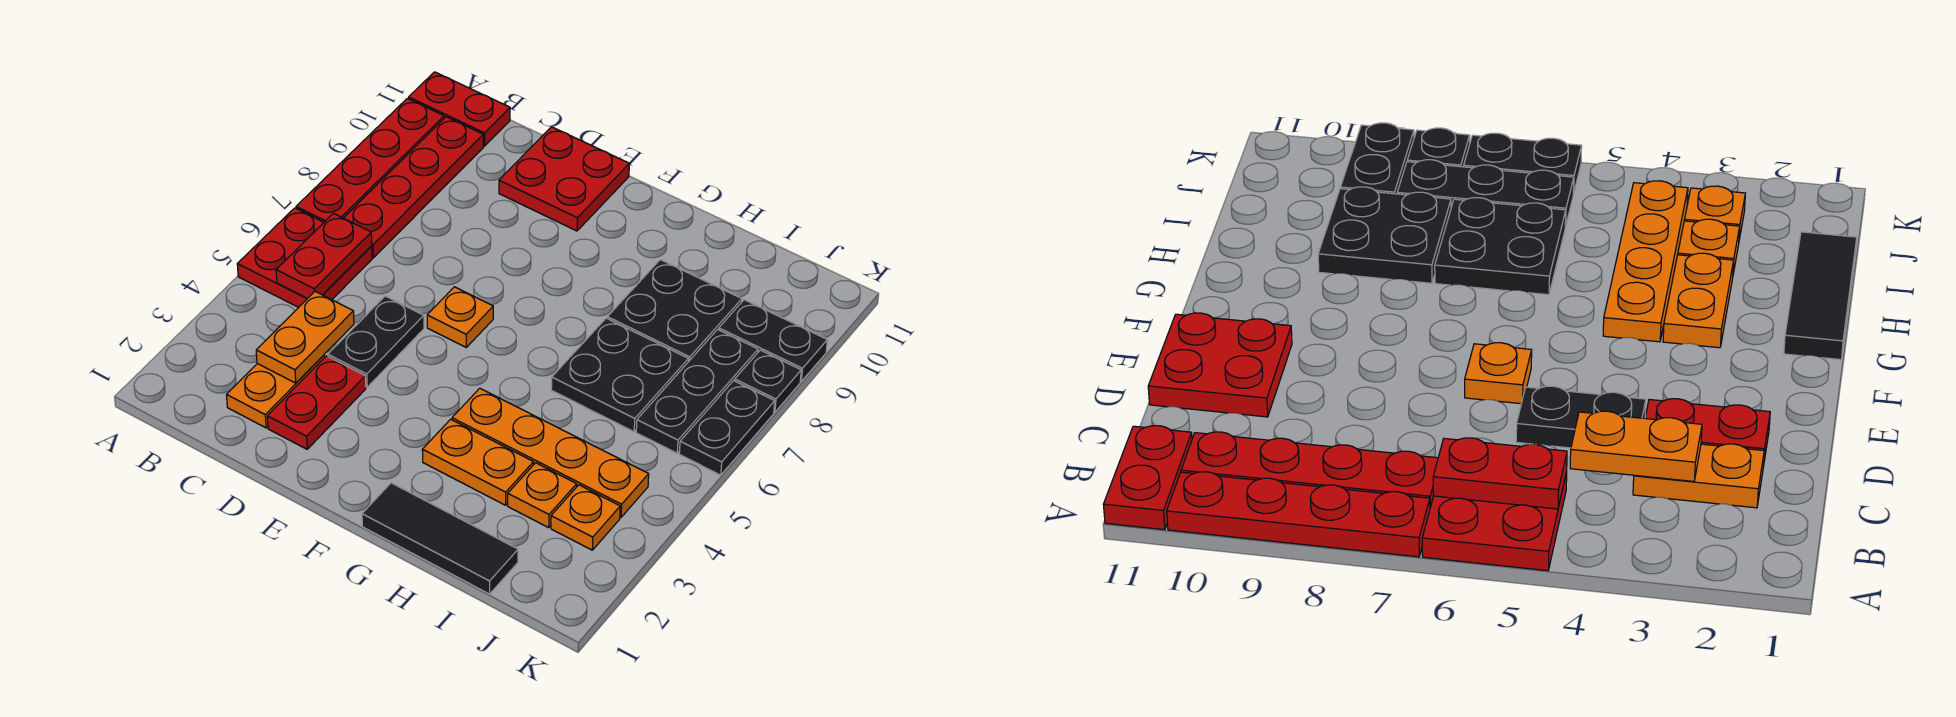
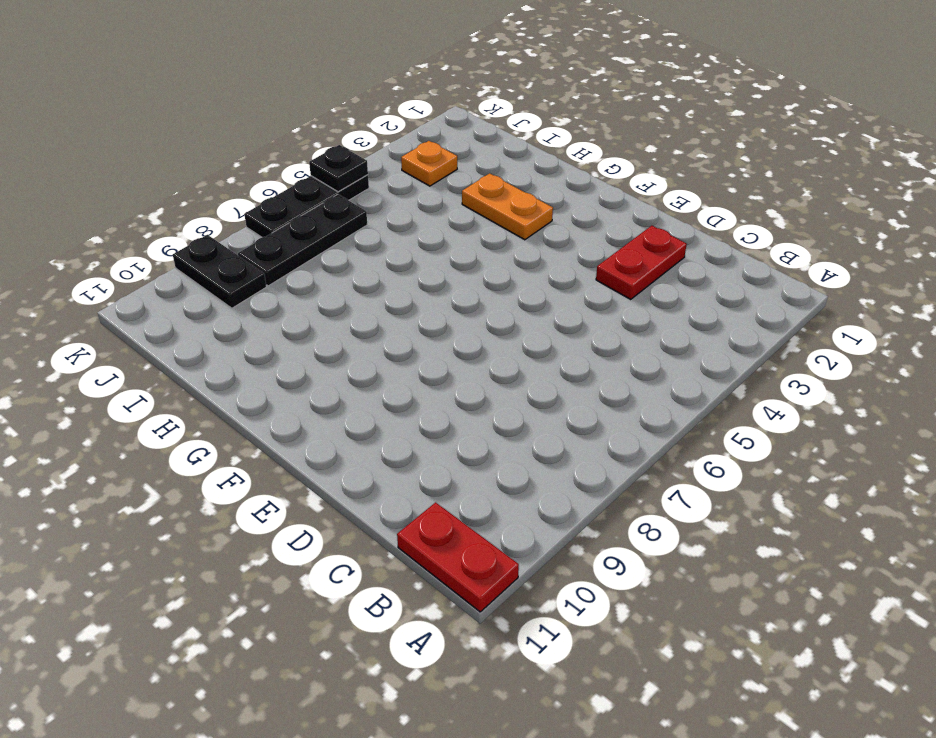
black plate K5:K7 level 1 -> black plate K6:K7 level 1
black plate K5 level 2 -> black plate K8 level 1
none -> red plate A5:B6 level 1
none -> red plate A7:A10 level 1
none -> red plate B7:B10 level 1

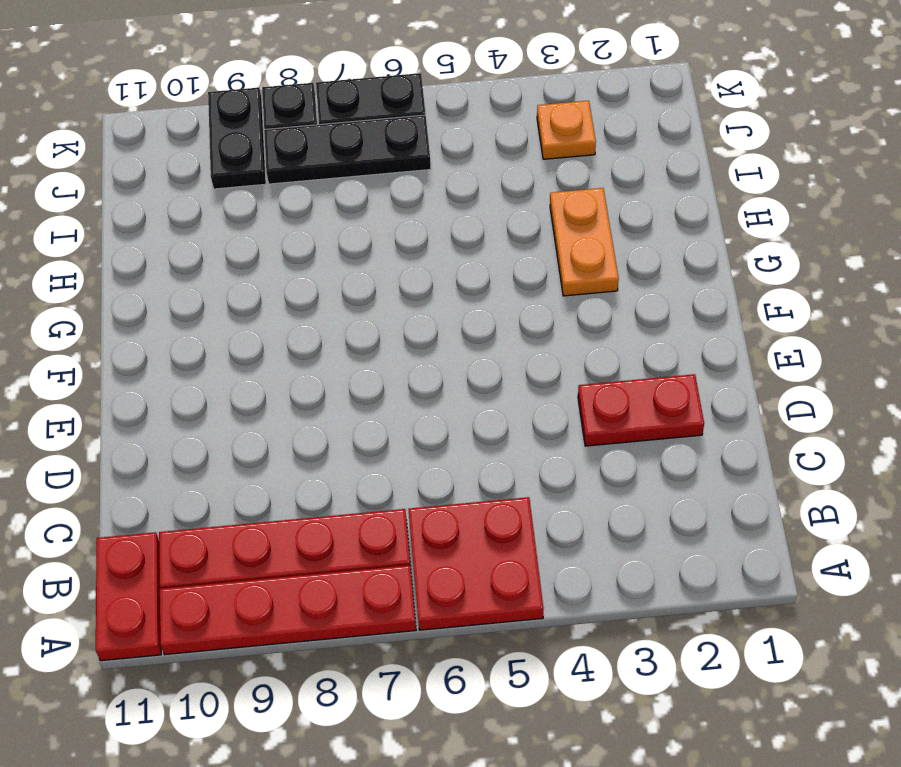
none -> orange plate C2:C3 level 1
none -> black plate D4:D5 level 1
none -> red plate D10:E11 level 1

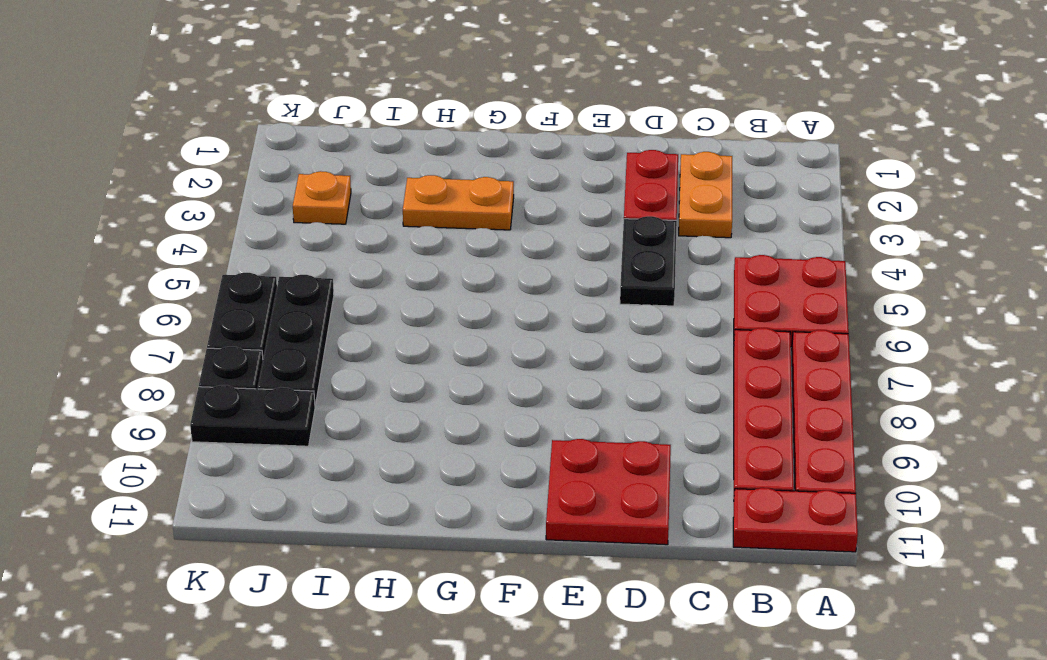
none -> orange plate E6 level 1
none -> black tile G1:I1 level 1
none -> orange plate G4:J4 level 1

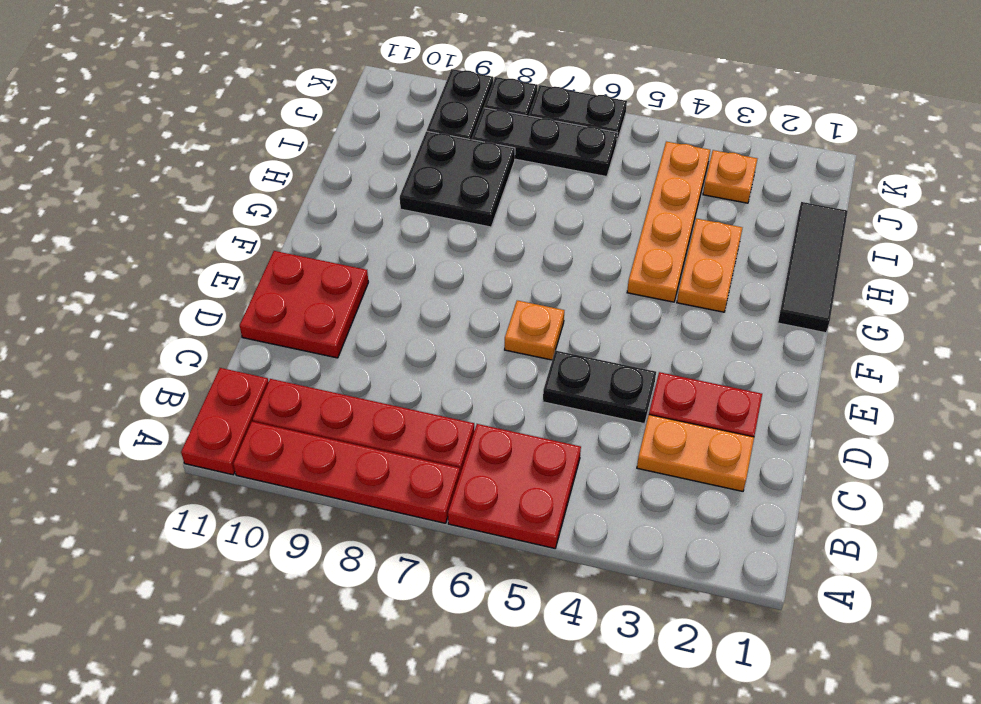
none -> black plate H6:I7 level 1
none -> orange plate I3 level 1
none -> red plate B5:B6 level 2

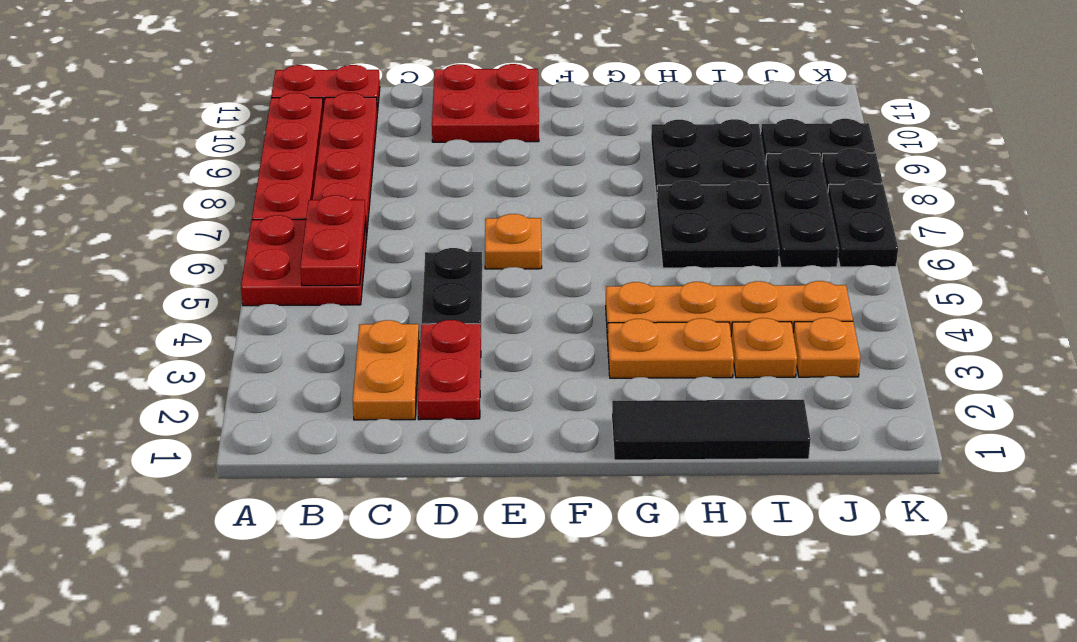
none -> orange plate C3:C4 level 2

